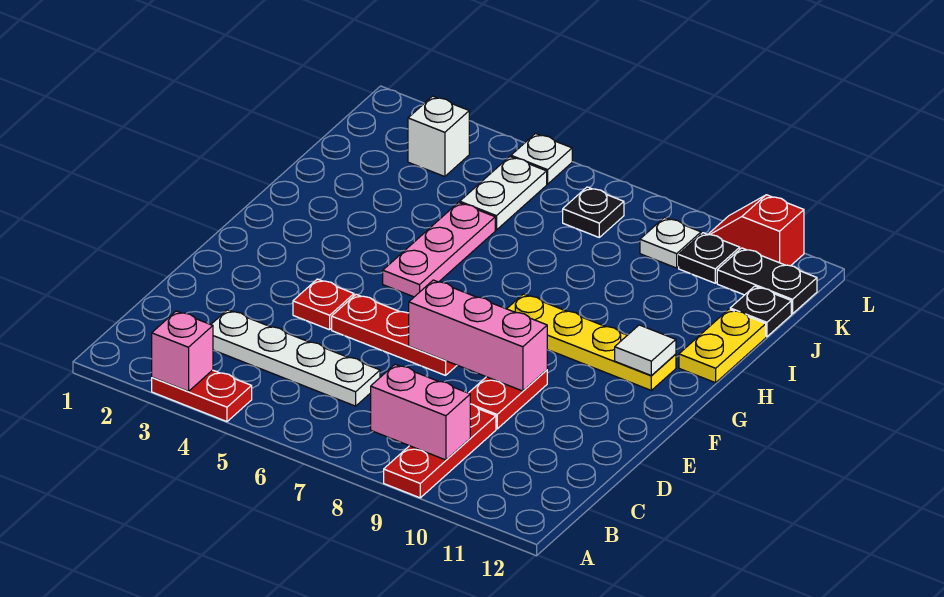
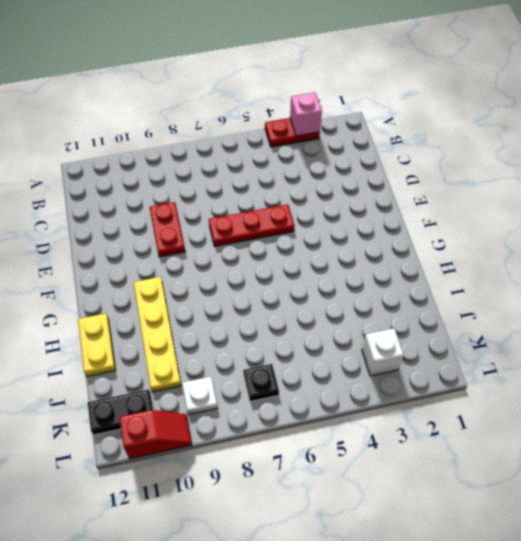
yellow plate G10:J10 level 1 -> yellow plate G8:G11 level 1
none -> red plate A9:C9 level 1
none -> white plate C3:C6 level 1
none -> red plate E4 level 1

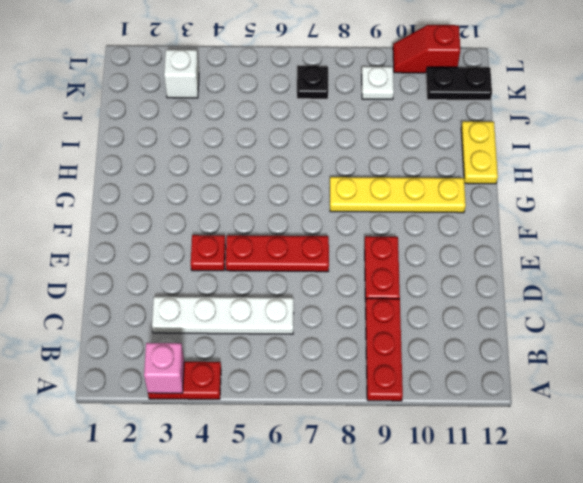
none -> pink plate G5:I5 level 1
none -> white plate J5:K5 level 1
none -> black plate J12 level 1

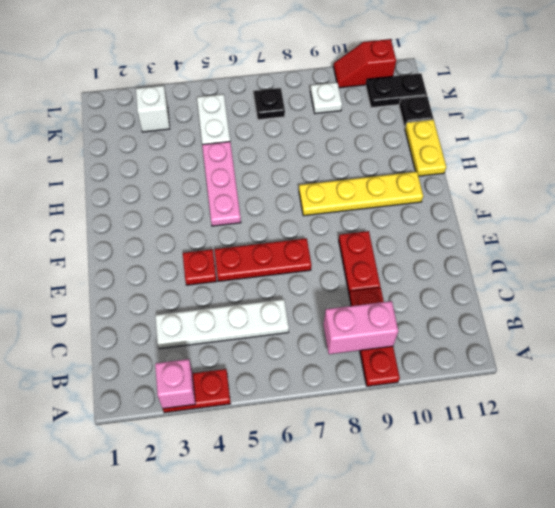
none -> black plate K10 level 1
none -> white plate L5 level 1
none -> pink brick E7:E9 level 2

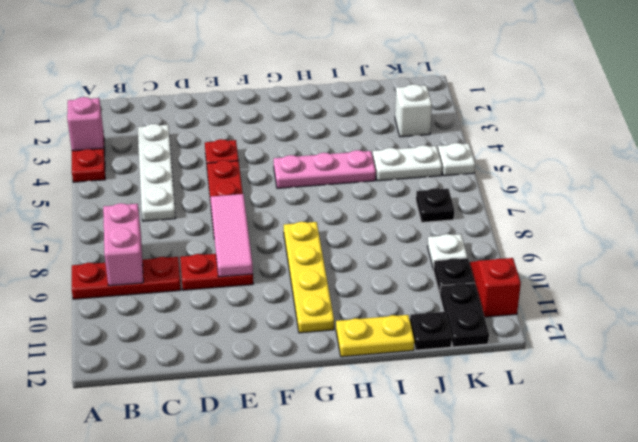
pink tile E7:E9 level 2 -> pink brick E7:E9 level 2
none -> white tile G11 level 2

